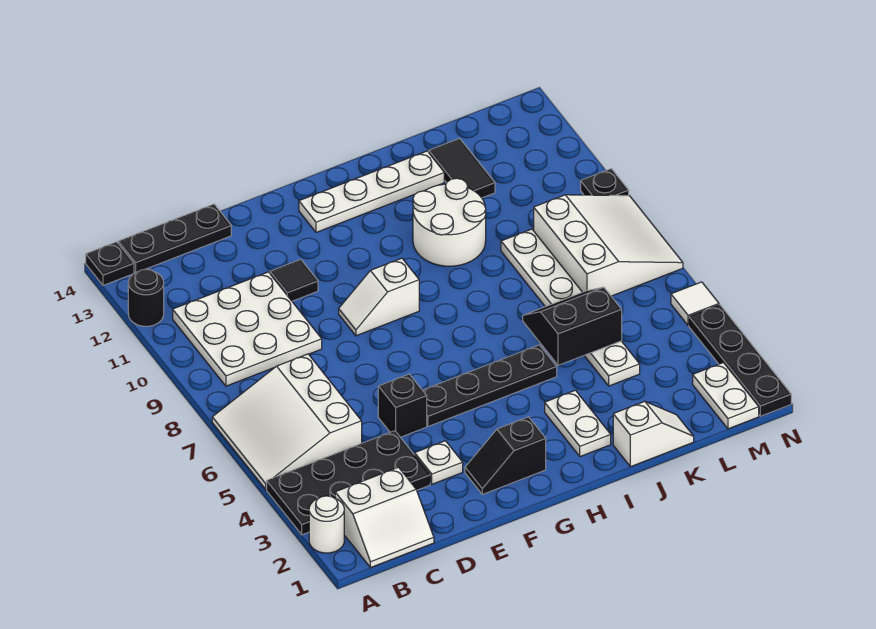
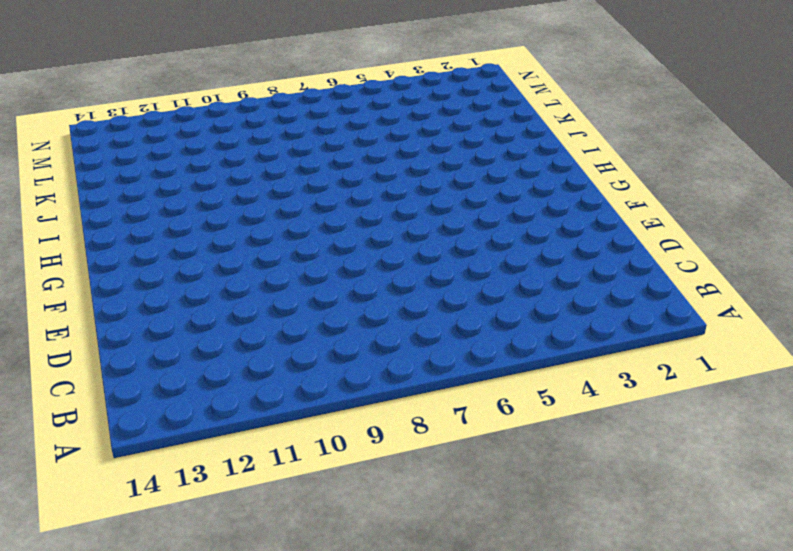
none -> white round brick A2 level 1
none -> black plate A3:D4 level 1
none -> white slope A5:C7 level 1 top C

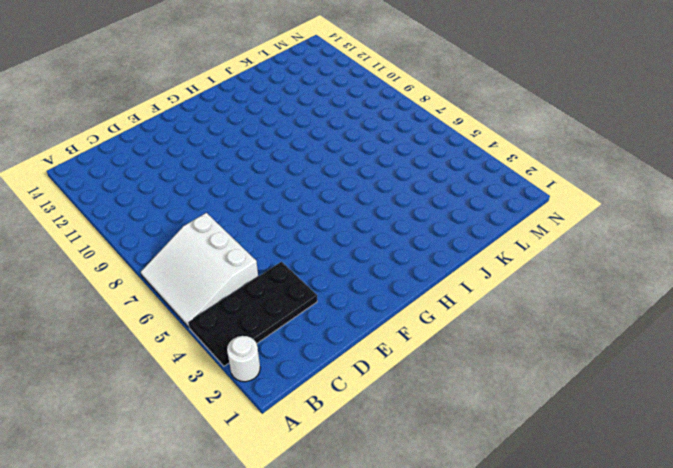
none -> black round brick A12 level 1
none -> black plate A14 level 1
none -> white slope B1:C2 level 1 top 2

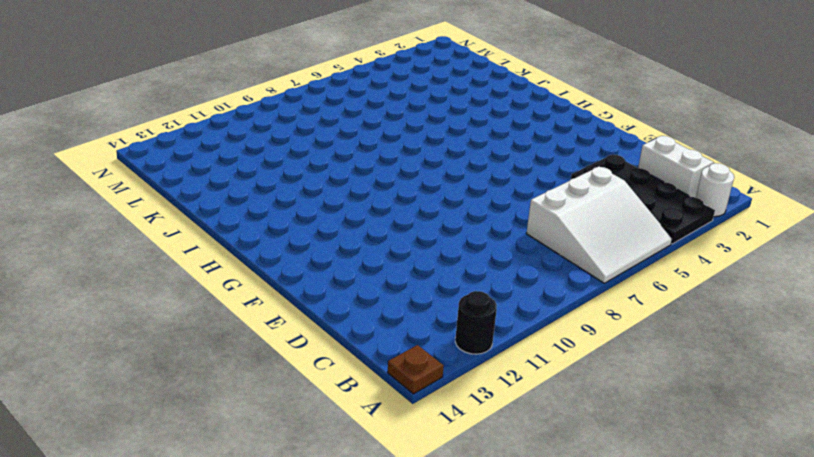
brown plate A14 level 1 -> black plate A14 level 1
none -> white plate B9:D11 level 1
none -> black plate B14:D14 level 1
none -> white plate E3 level 1

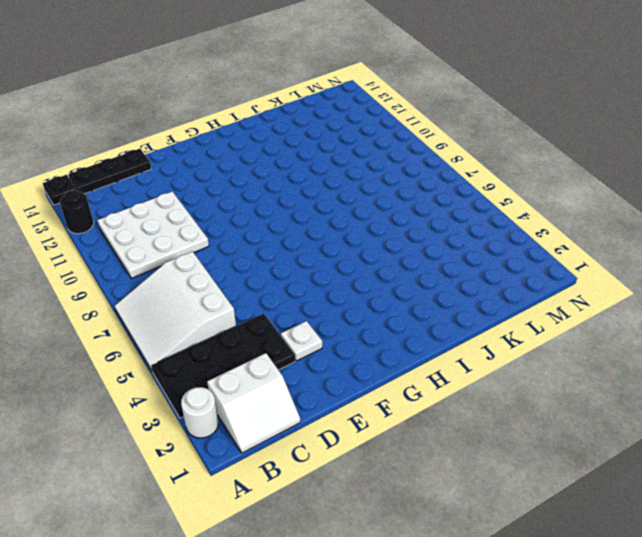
none -> black brick E5 level 1
none -> black tile E11 level 1
none -> black slope F2:G2 level 1 top G

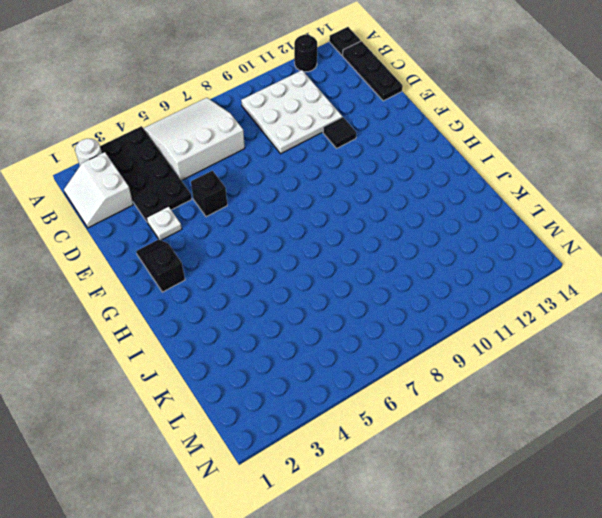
none -> black plate F5:I5 level 1
none -> white slope F9:G9 level 1 top G
none -> white plate G13:J13 level 1

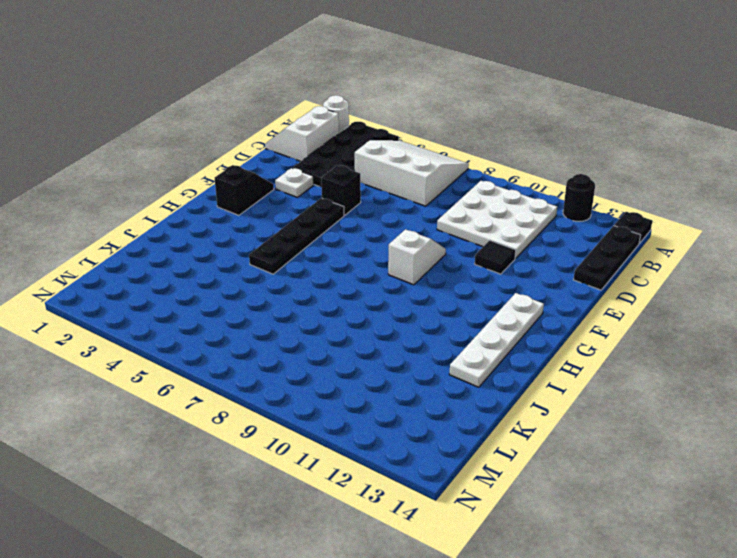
none -> white plate I2:I3 level 1
none -> white round brick I10:J11 level 1
none -> white slope J1:K1 level 1 top J

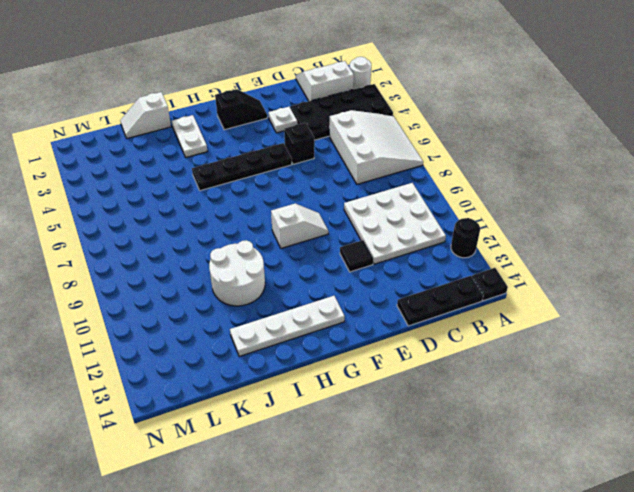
none -> white plate K4:K9 level 1
none -> black tile K12:K13 level 1
none -> white slope L7:N9 level 1 top L

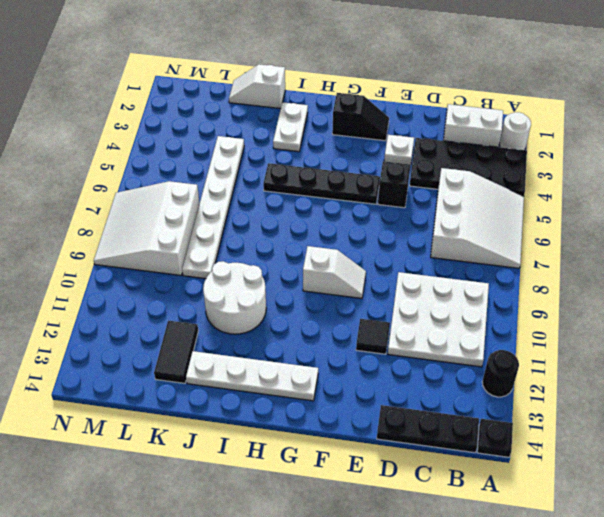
none -> white plate M1:M2 level 1
none -> black plate N1:N4 level 1
none -> white tile N5 level 1

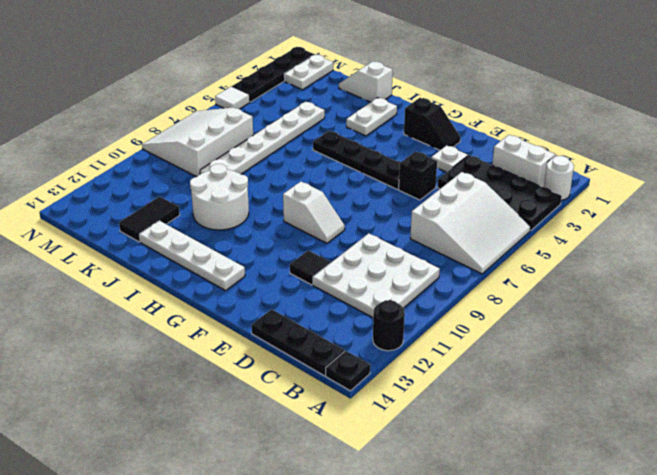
none -> black plate N10 level 1
none -> black slope J5:K6 level 2 top 5

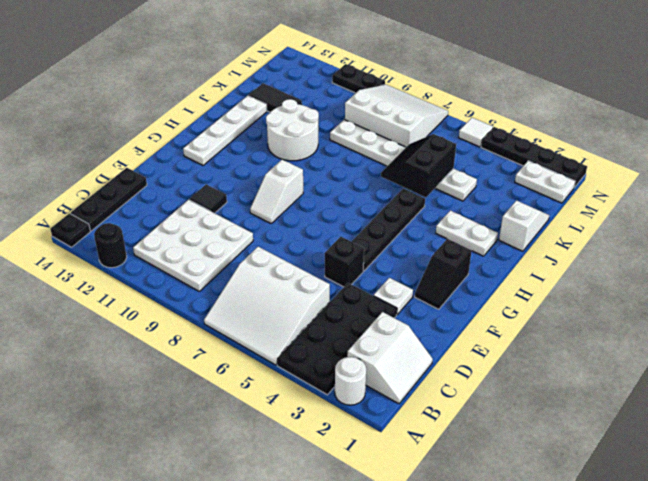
black plate N10:N11 level 1 -> black plate N10 level 1

